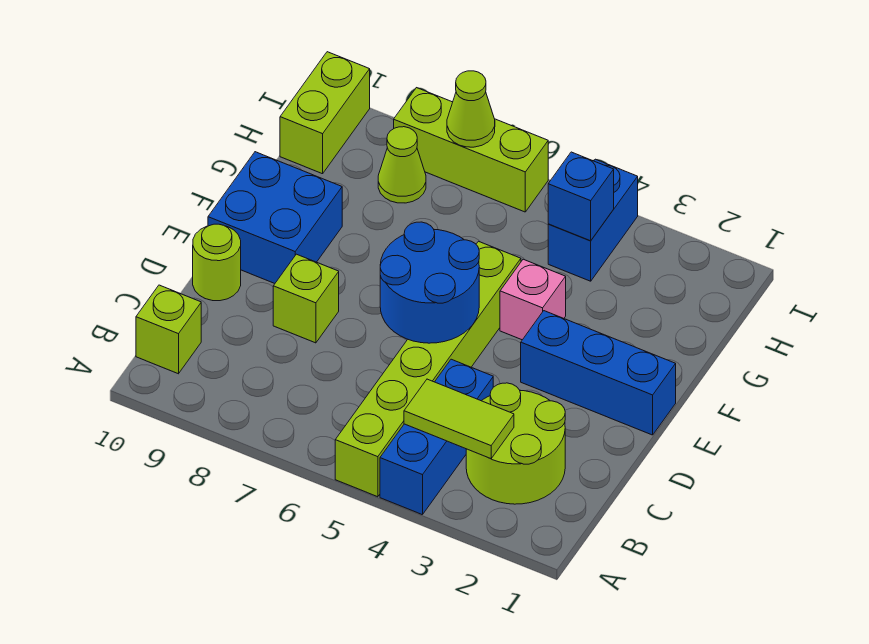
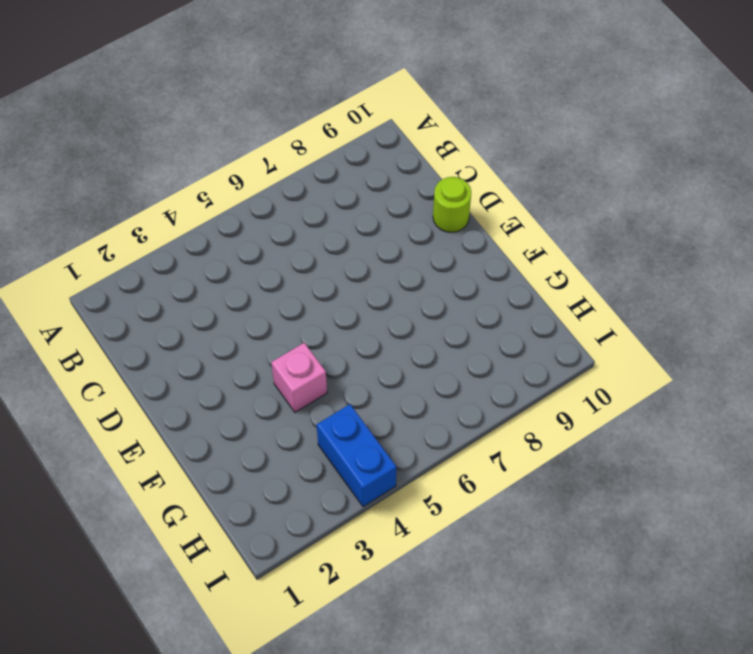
none -> blue brick A4:C4 level 1
none -> lime brick A5:F5 level 1
none -> lime round brick B2:C3 level 1

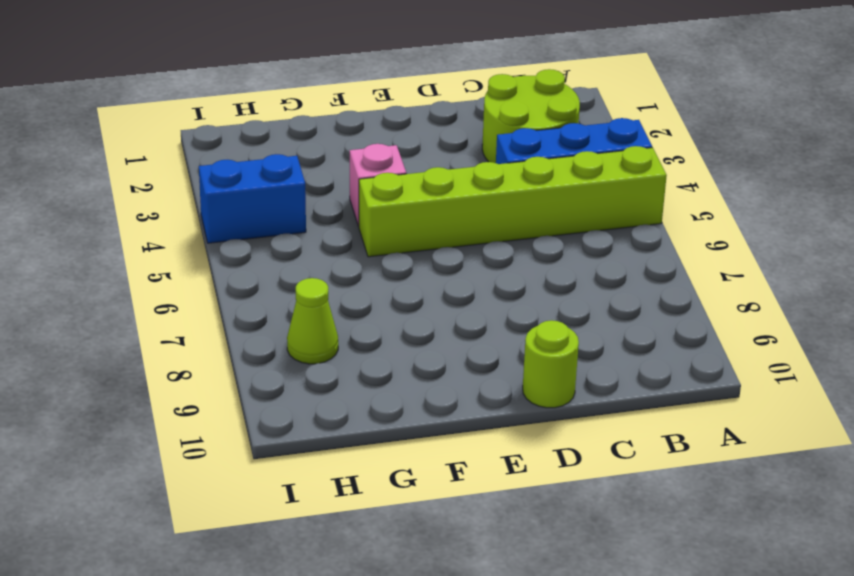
none -> lime brick B10 level 1
none -> lime brick D8 level 1
none -> blue brick E1:E3 level 1

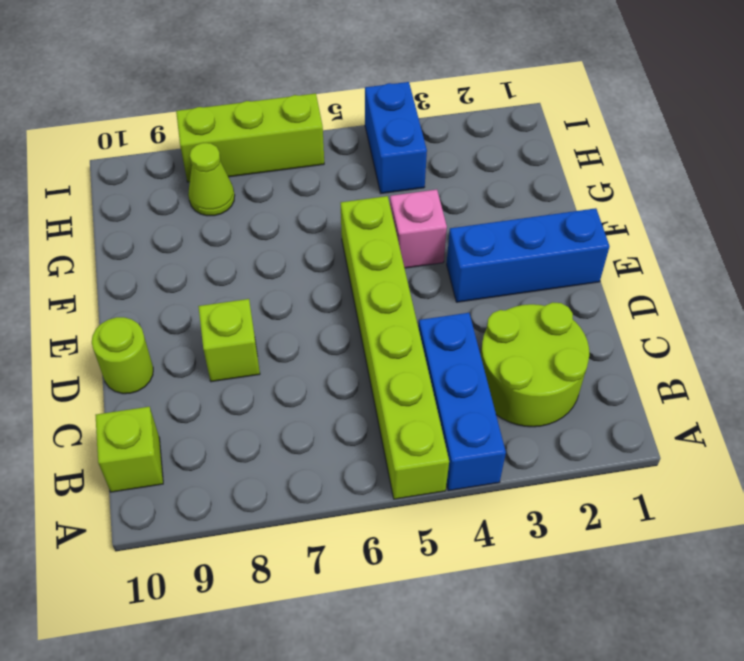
none -> blue brick E9:F10 level 1
none -> lime brick H10:I10 level 1
none -> lime tile B3:B4 level 2

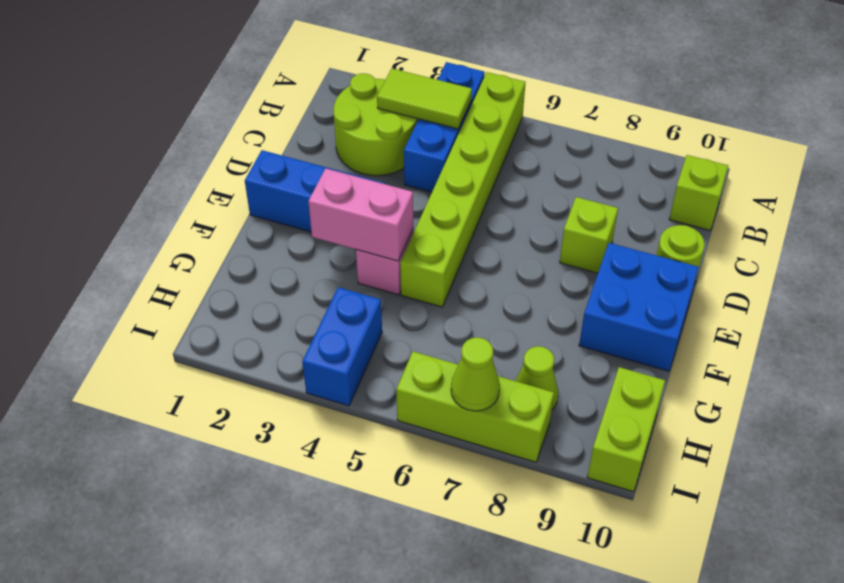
pink brick F3:F4 level 2 -> none
none -> blue round brick D5:E6 level 2
none -> blue brick H4 level 2

